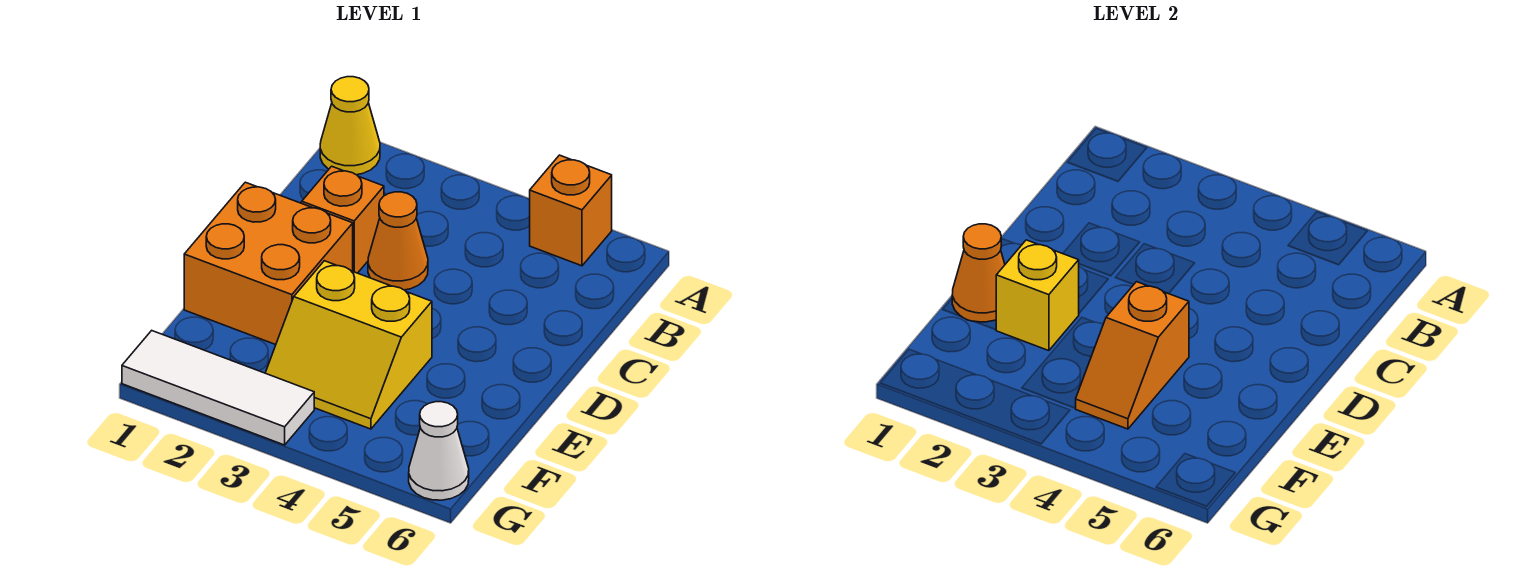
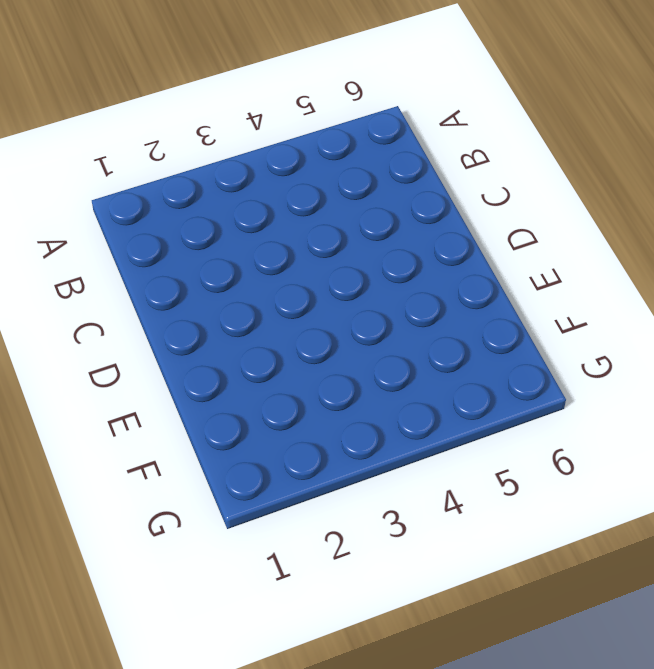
none -> yellow cone A1 level 1
none -> orange brick A5 level 1

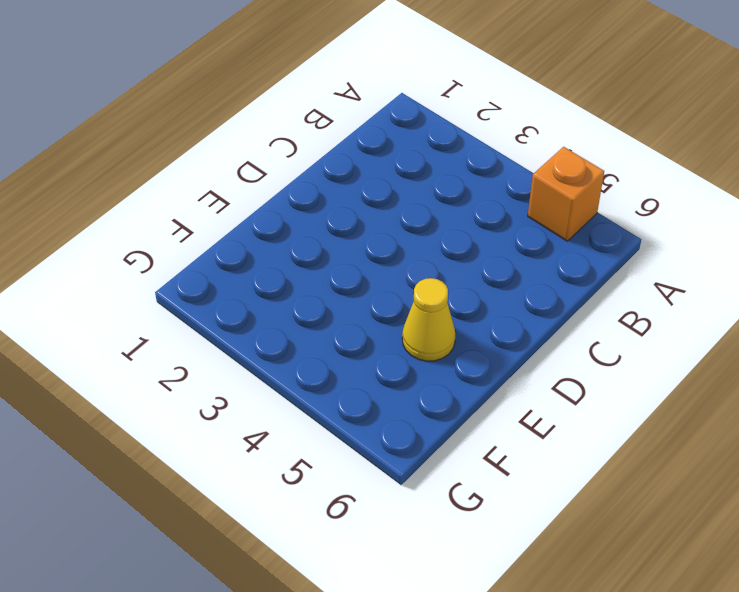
yellow cone E5 level 1 -> yellow cone A1 level 1
none -> orange brick C2 level 1
none -> orange cone C3 level 1

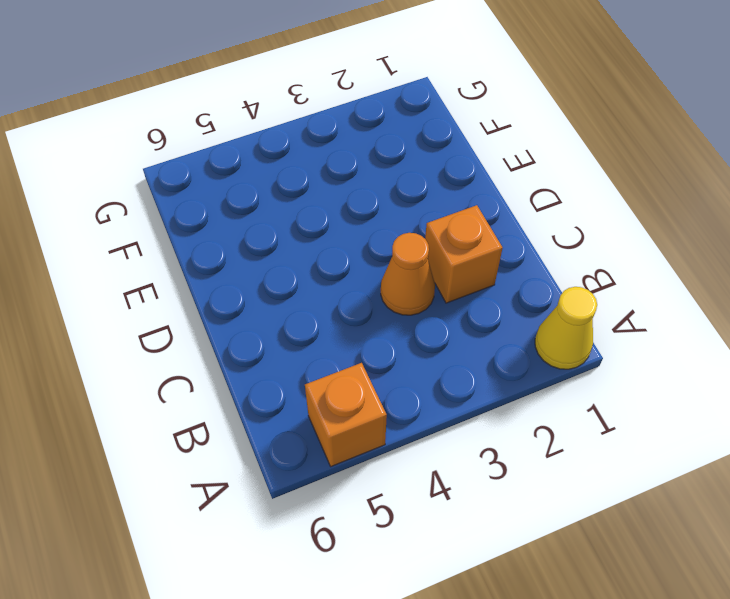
none -> orange brick D1:E2 level 1
none -> yellow slope E3:F4 level 1 top E

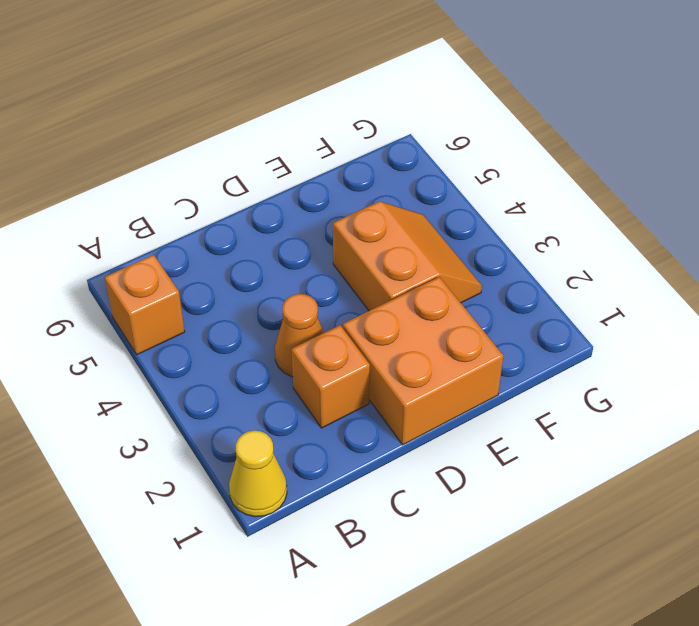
orange slope E3:F4 level 1 top E -> yellow slope E3:F4 level 1 top E
none -> white tile G1:G3 level 1
none -> white cone G6 level 1

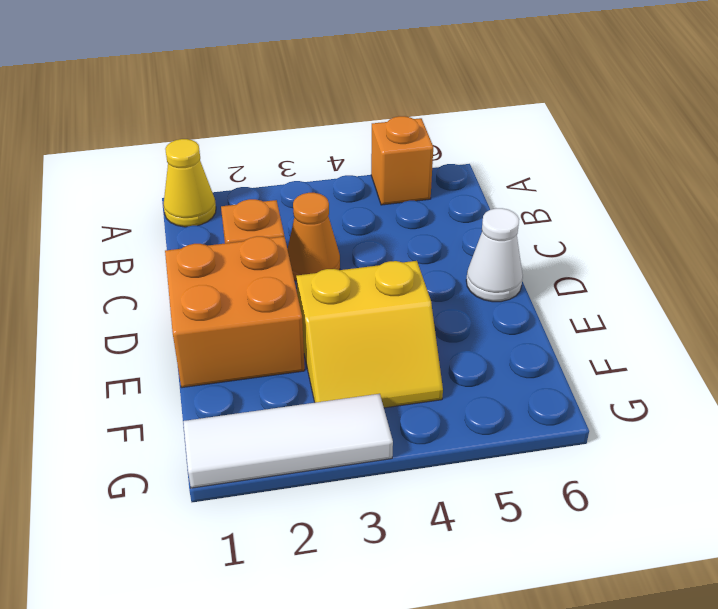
white cone D6 level 1 -> white cone G6 level 1
none -> orange cone E1 level 2
none -> yellow brick E2 level 2

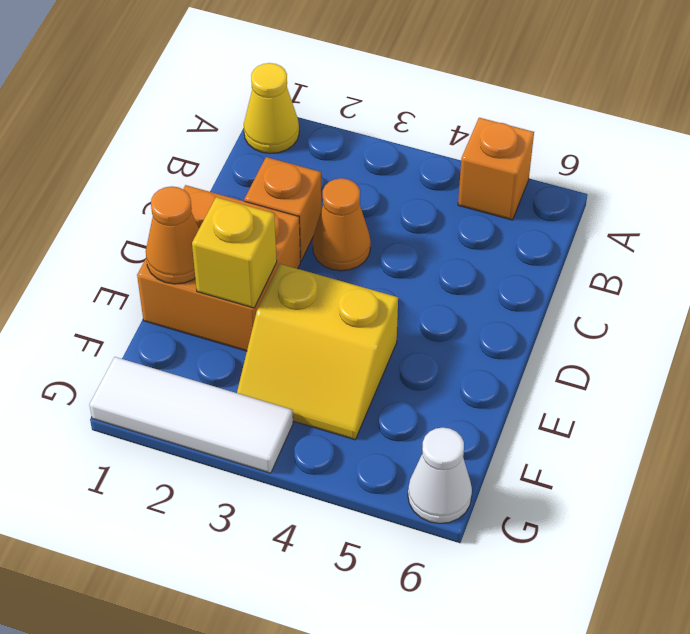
none -> orange slope E4:F4 level 2 top E

